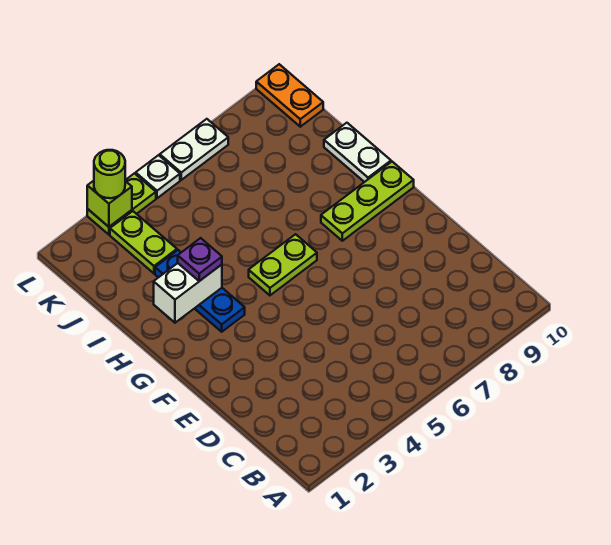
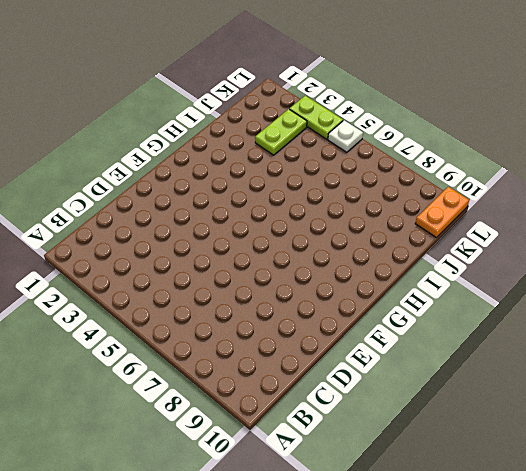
none -> blue plate G3:I3 level 1
none -> lime plate G5:G6 level 1
none -> lime plate G8:G10 level 1

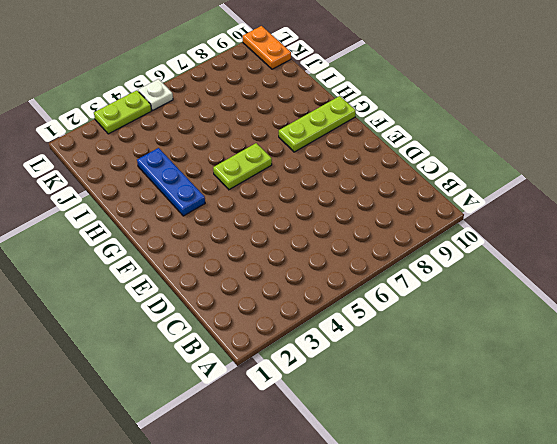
none -> white plate H10:I10 level 1
none -> lime plate J3:K3 level 1
none -> white plate L6:L7 level 1

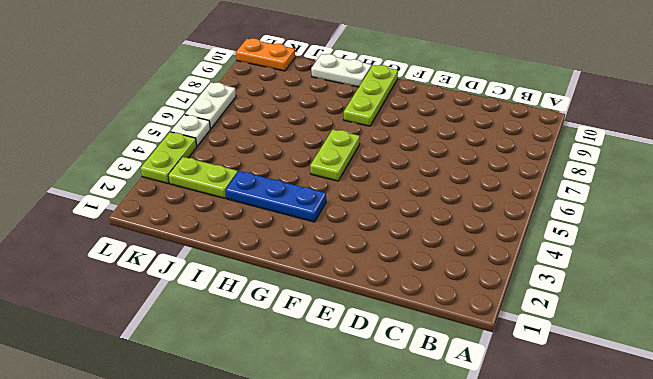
none -> white brick H2:H3 level 2
none -> lime brick L3 level 2
none -> purple plate H3 level 3

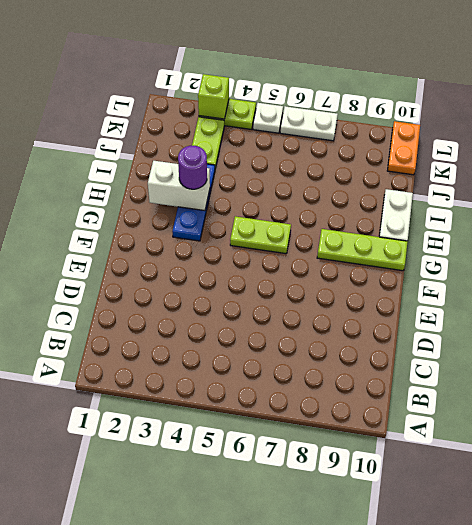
purple round brick H3 level 3 -> purple plate H3 level 3
none -> lime round brick L3 level 3

